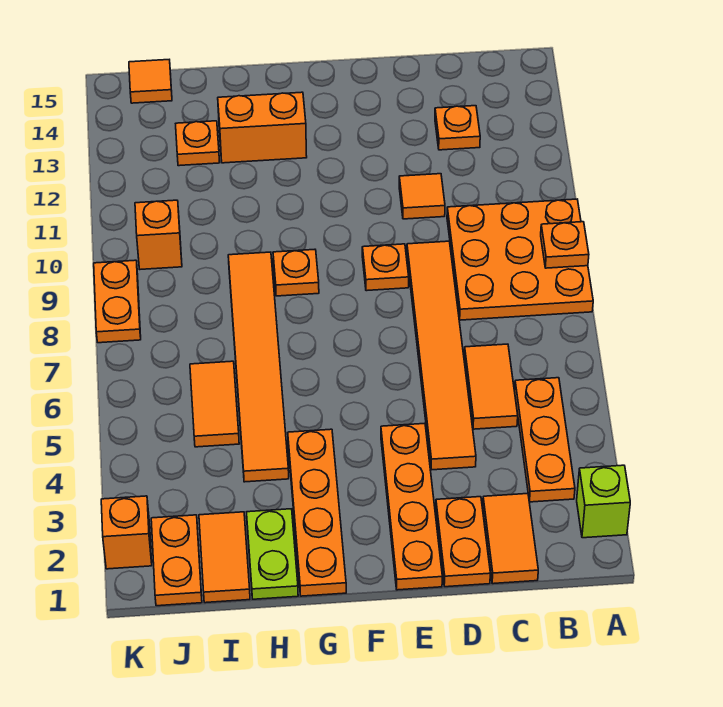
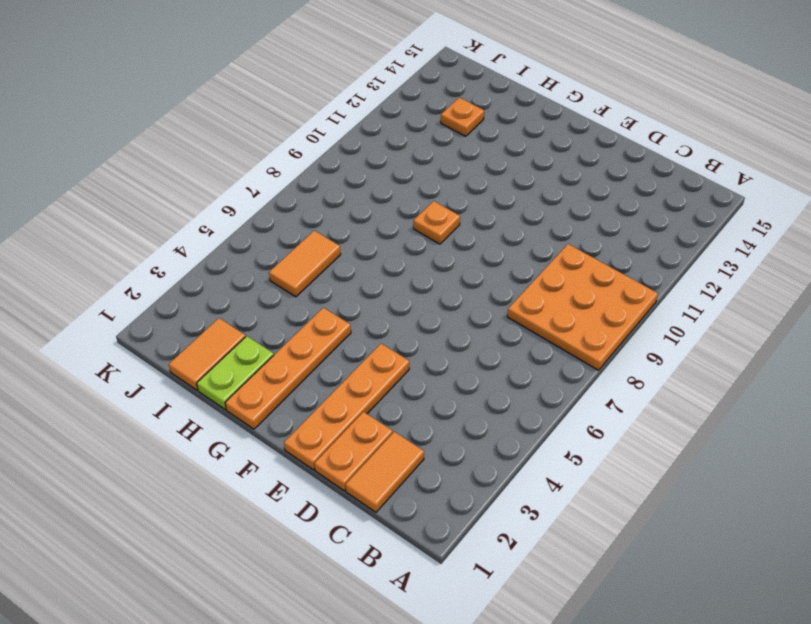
none -> lime brick A2 level 1
none -> orange plate B3:B5 level 1
none -> orange tile C5:C6 level 1

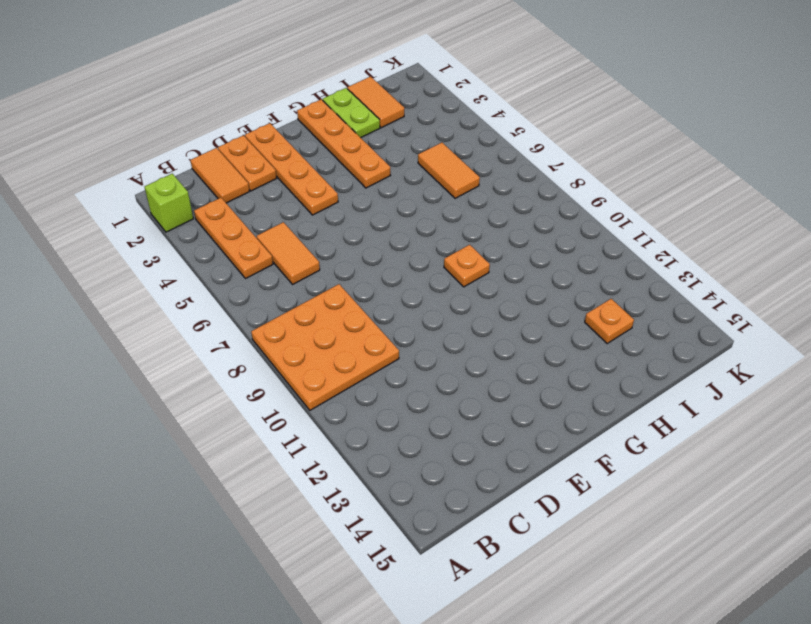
none -> orange plate C13 level 1
none -> orange tile D4:D9 level 1
none -> orange tile D11 level 1

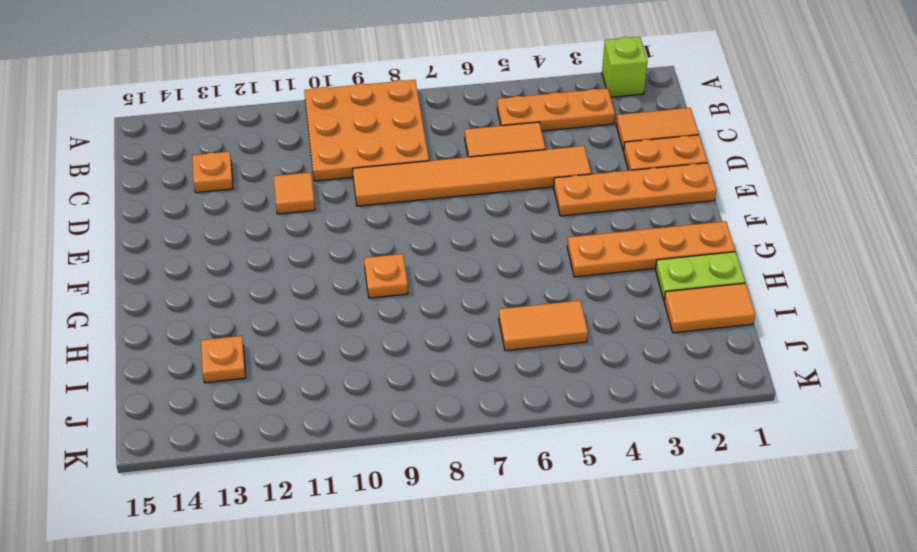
none -> orange plate E9 level 1
none -> orange brick G13:H13 level 1
none -> orange tile H4:H9 level 1

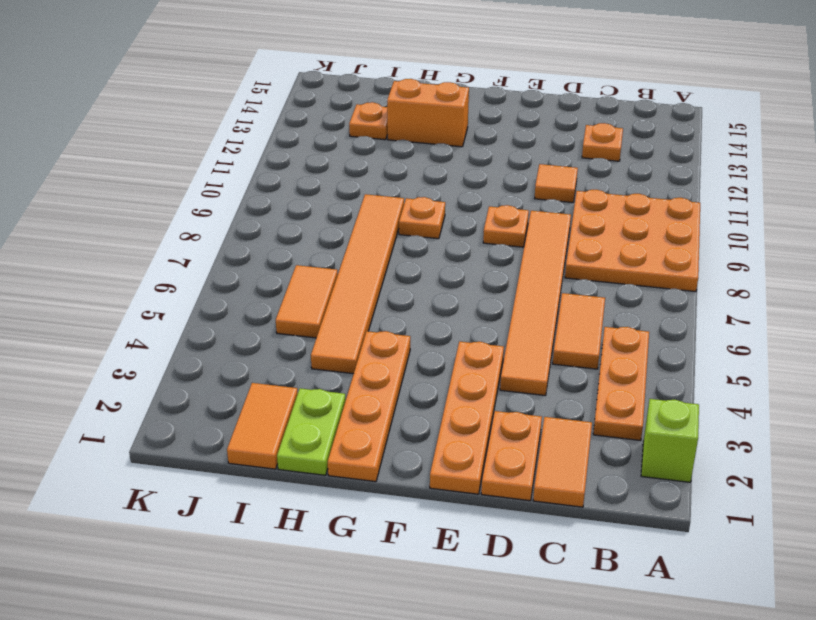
none -> orange plate J1:J2 level 1
none -> orange brick J10 level 1
none -> orange tile J15 level 1

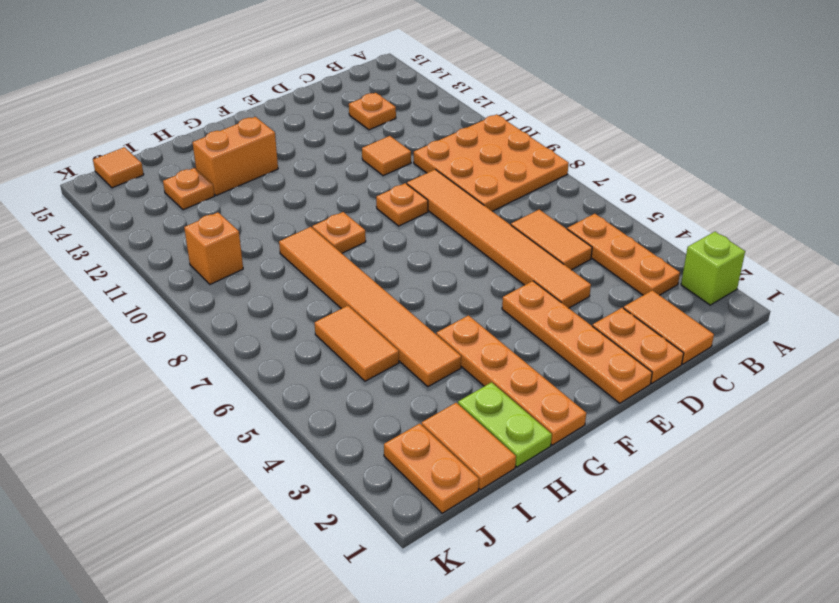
none -> orange brick K2 level 1
none -> orange plate K8:K9 level 1
none -> orange plate A9 level 2

